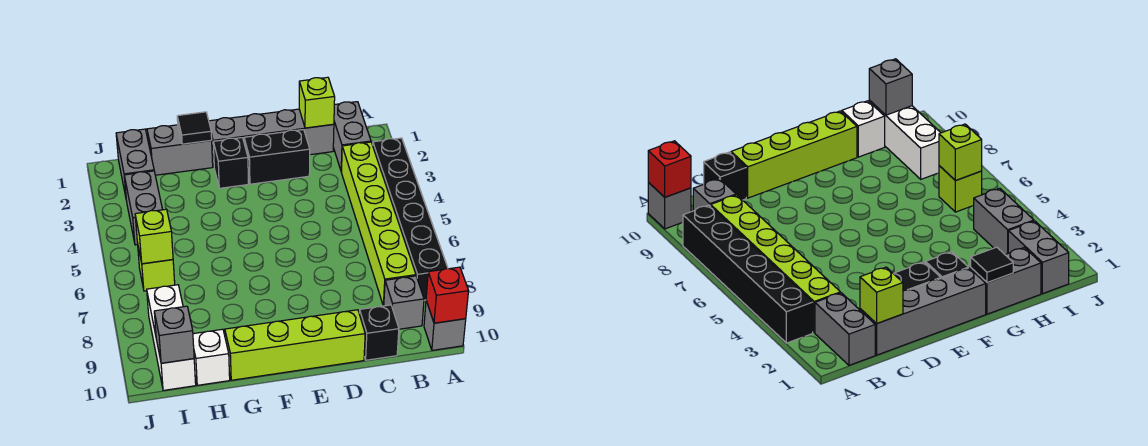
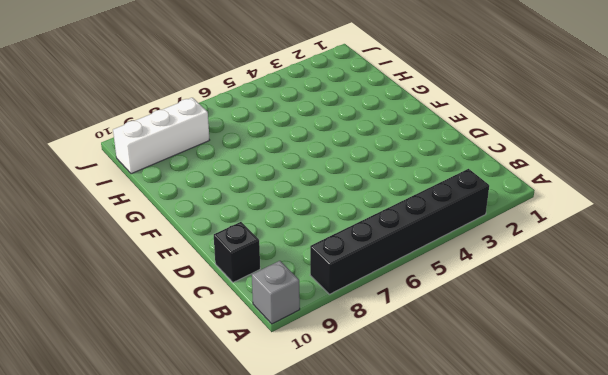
none -> grey brick B1:B2 level 1
none -> lime brick B3:B8 level 1
none -> grey brick B9 level 1

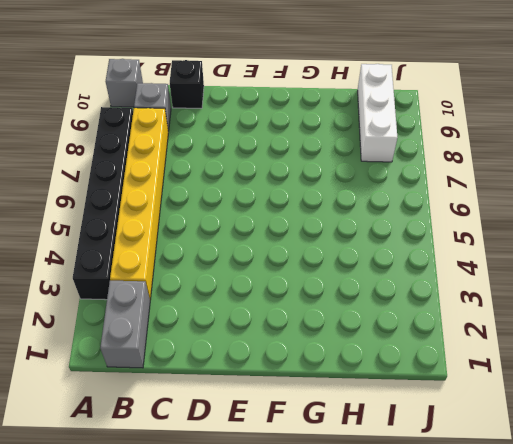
yellow brick B3:B8 level 1 -> lime brick B3:B8 level 1
none -> grey brick C1:F1 level 1
none -> black brick D2:E2 level 1
none -> lime brick D10:G10 level 1

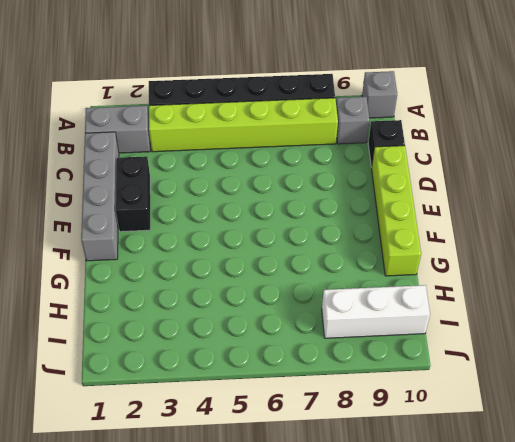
none -> black brick F2 level 1
none -> grey brick G1:H1 level 1
none -> white brick H10 level 1

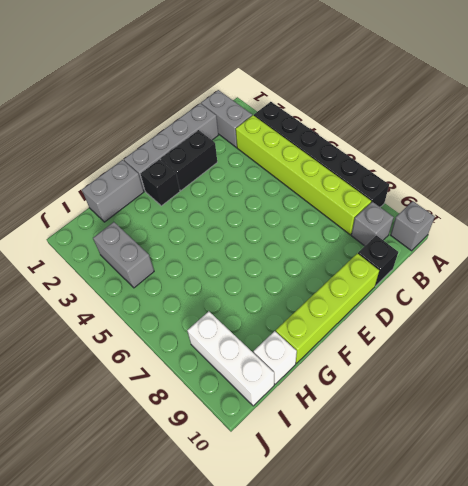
none -> grey brick I1:I2 level 1
none -> lime brick I6 level 1
none -> red brick A10 level 2

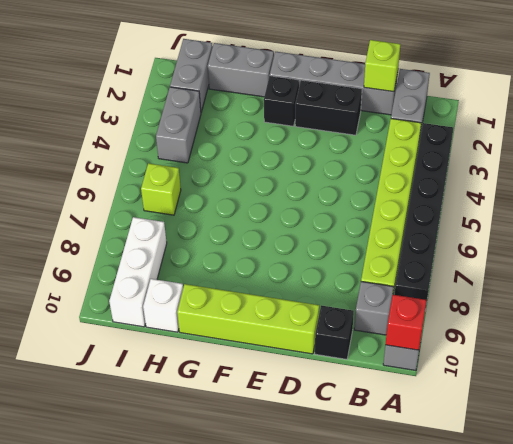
none -> black tile G1 level 2
none -> lime brick I6 level 2
none -> grey brick I10 level 2

